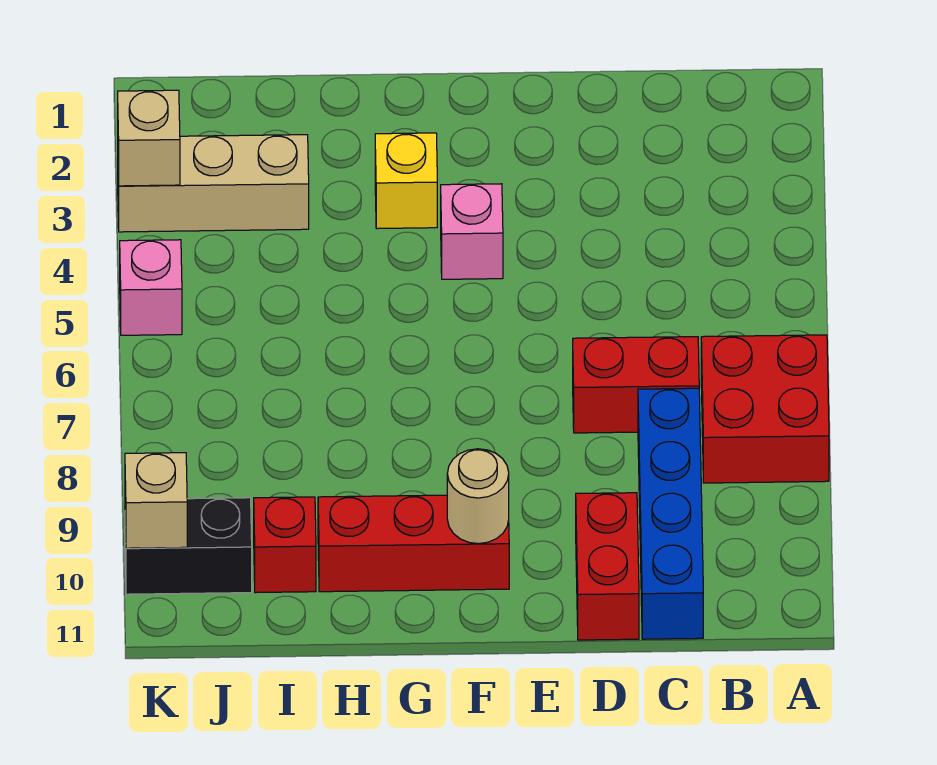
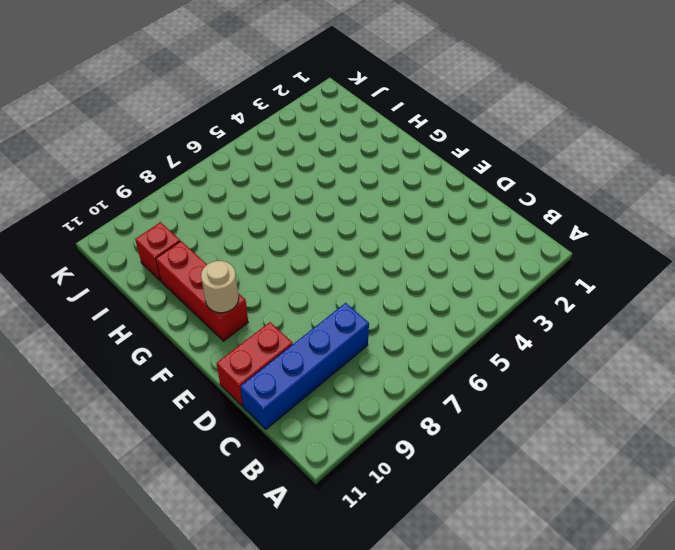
none -> red brick A7:B8 level 1
none -> red brick C7:D7 level 1
none -> pink brick F4 level 1

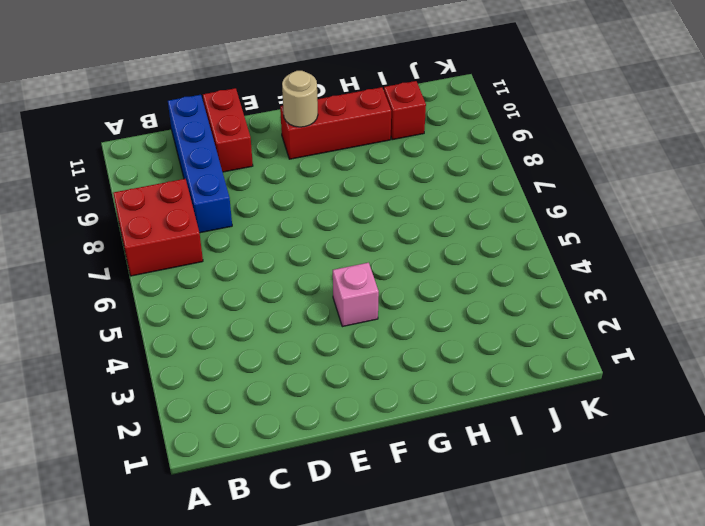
none -> red brick C7:D7 level 1
none -> yellow brick G3 level 1
none -> tan brick I3:K3 level 1

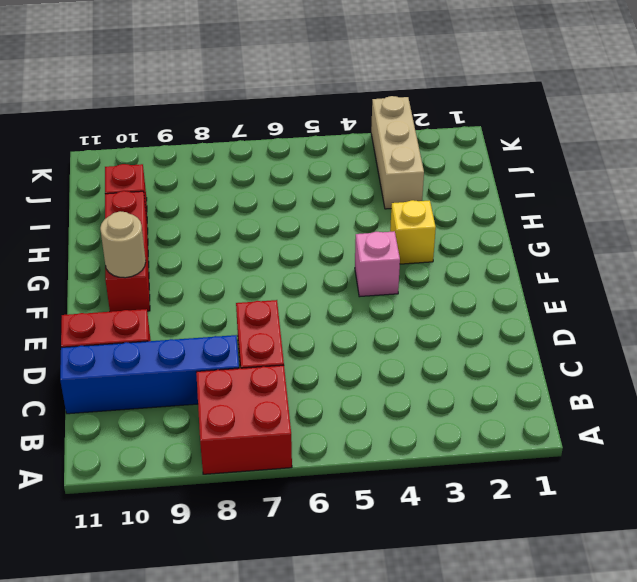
none -> black brick J10:K10 level 1
none -> pink brick K5 level 1
none -> tan brick K3 level 2

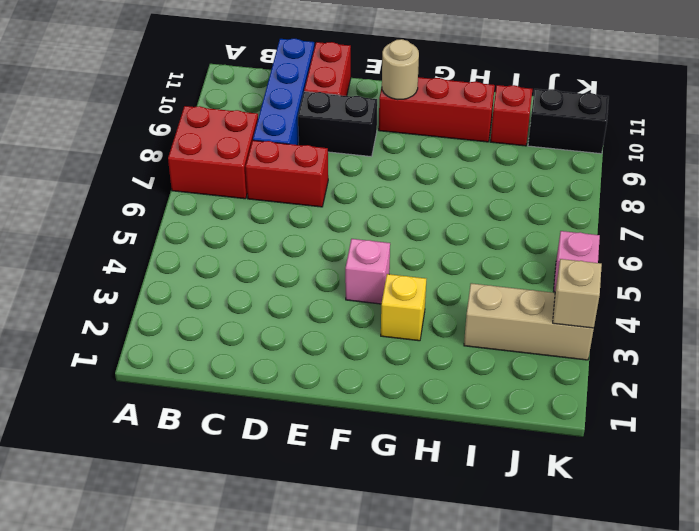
black brick D9:E9 level 1 -> none
none -> tan brick K10 level 2

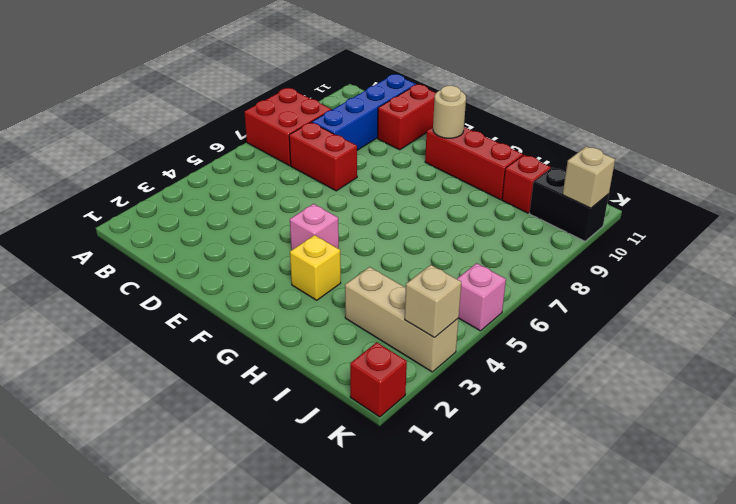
red brick K1 level 1 -> none

